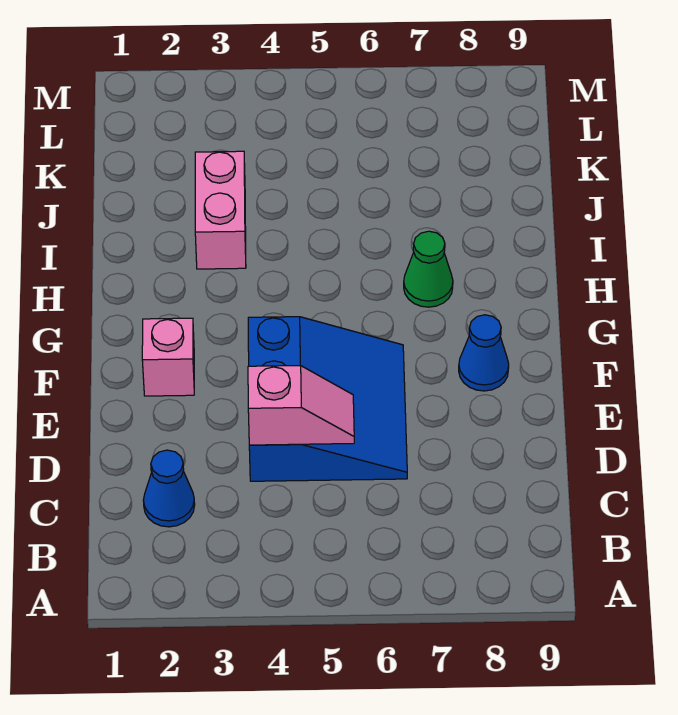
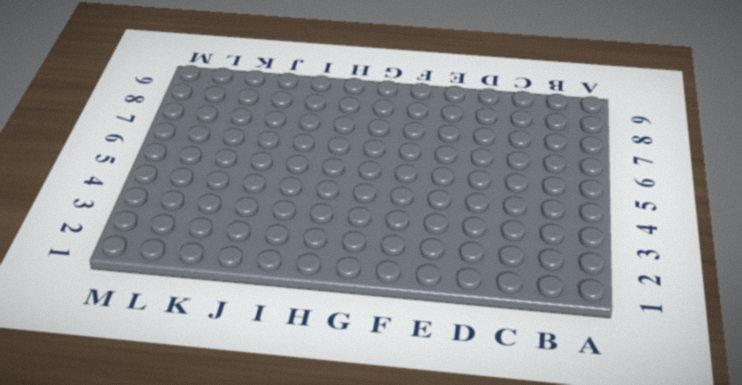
none -> blue cone C2 level 1
none -> blue slope D4:F6 level 1 top 4

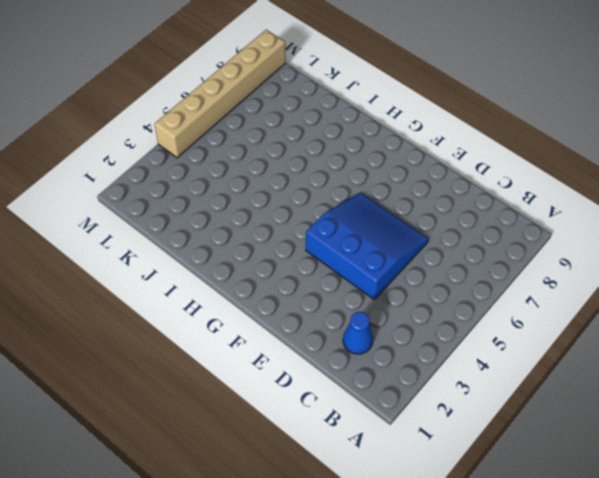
tan brick M4:M9 level 1 -> none
none -> pink brick F2 level 1
none -> blue cone F8 level 1

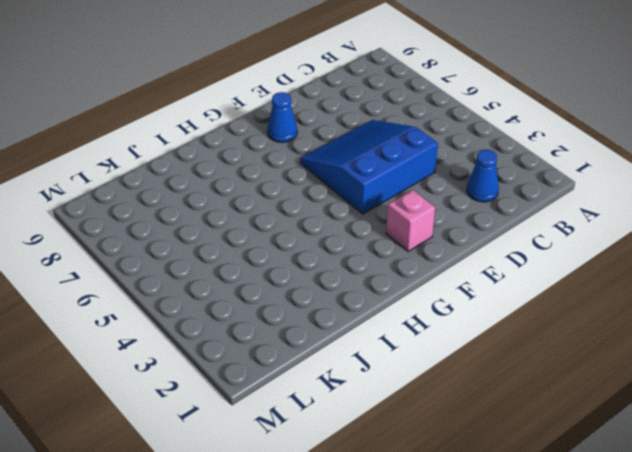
none -> green cone H7 level 1
none -> pink brick I3:J3 level 1

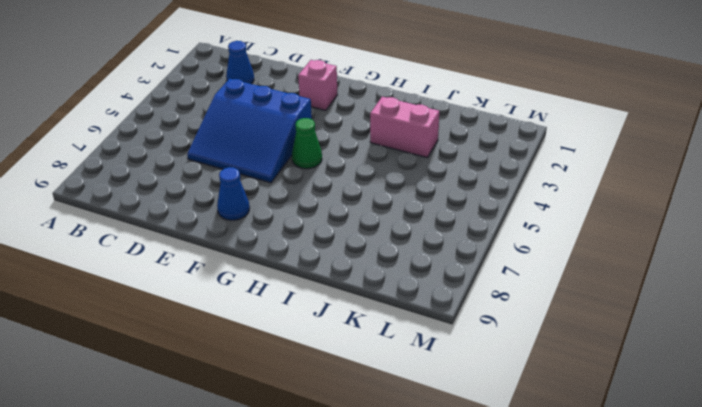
green cone G5 level 1 -> green cone H7 level 1
none -> pink slope D4:D5 level 2 top 4

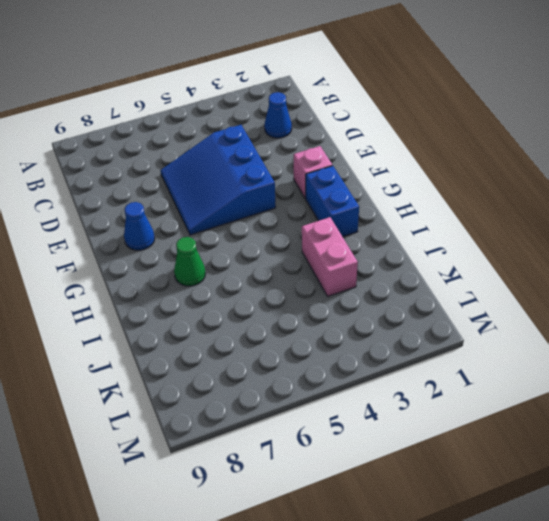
blue brick G2:H2 level 1 -> none
none -> pink slope D4:D5 level 2 top 4

